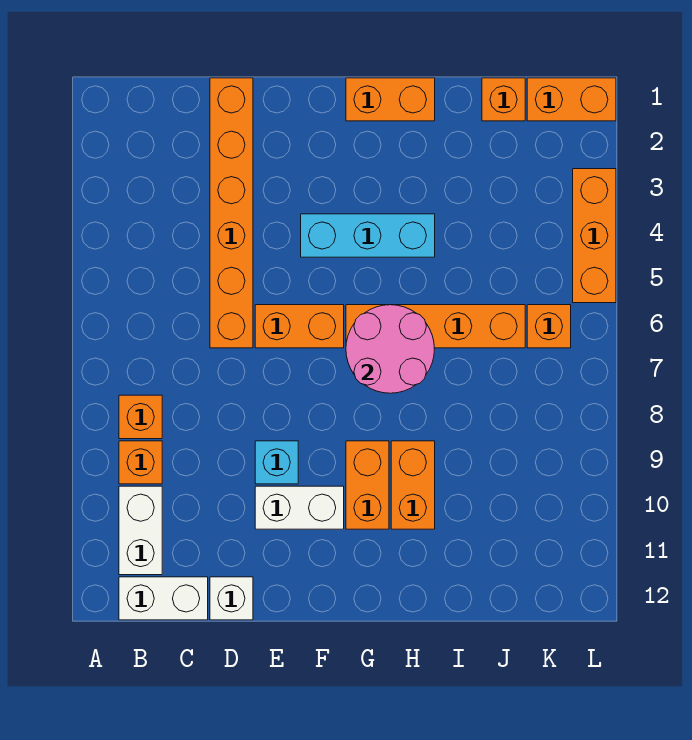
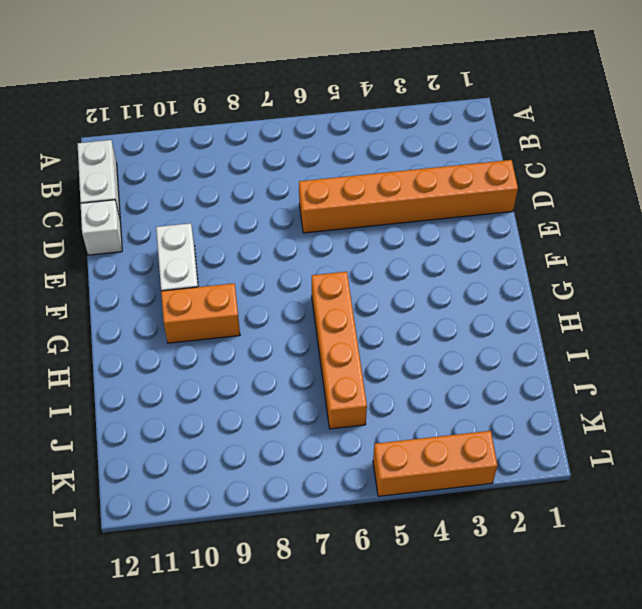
none -> orange brick B8 level 1
none -> orange brick B9 level 1
none -> white brick B10:B11 level 1

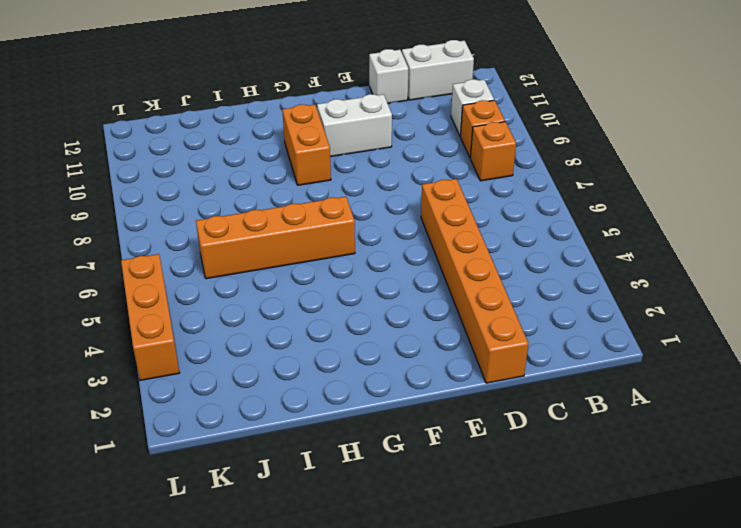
white brick B10 level 1 -> white brick B10:B11 level 1
none -> orange brick E6:F6 level 1
none -> cyan brick E9 level 1
none -> cyan brick F4:H4 level 1

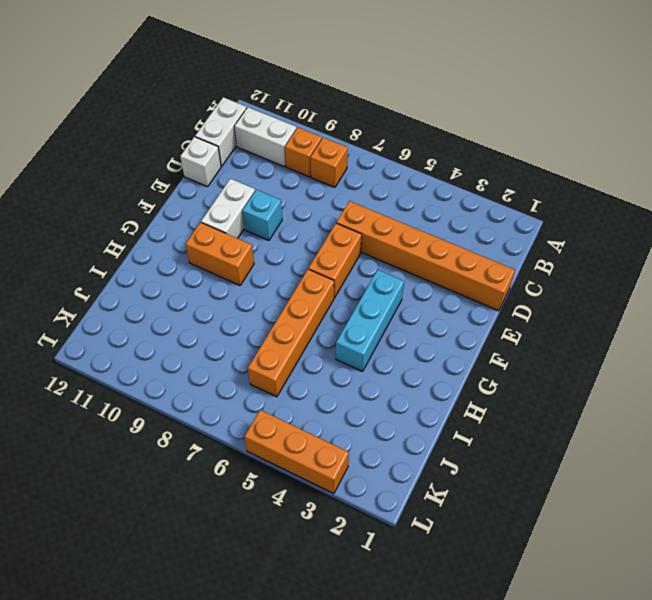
none -> orange brick G1:H1 level 1
none -> orange brick H9:H10 level 1
none -> orange brick J1 level 1

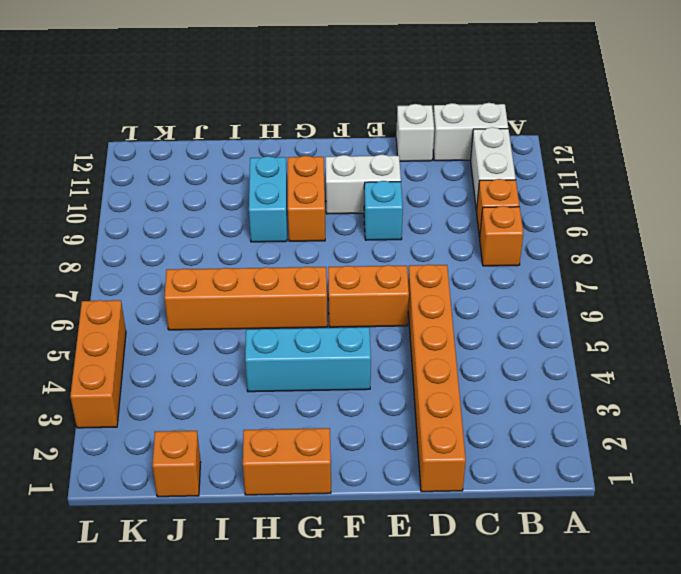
cyan brick H9:H10 level 1 -> orange brick H9:H10 level 1
none -> orange brick K1:L1 level 1
none -> orange brick K6 level 1
none -> pink round brick G6:H7 level 2

